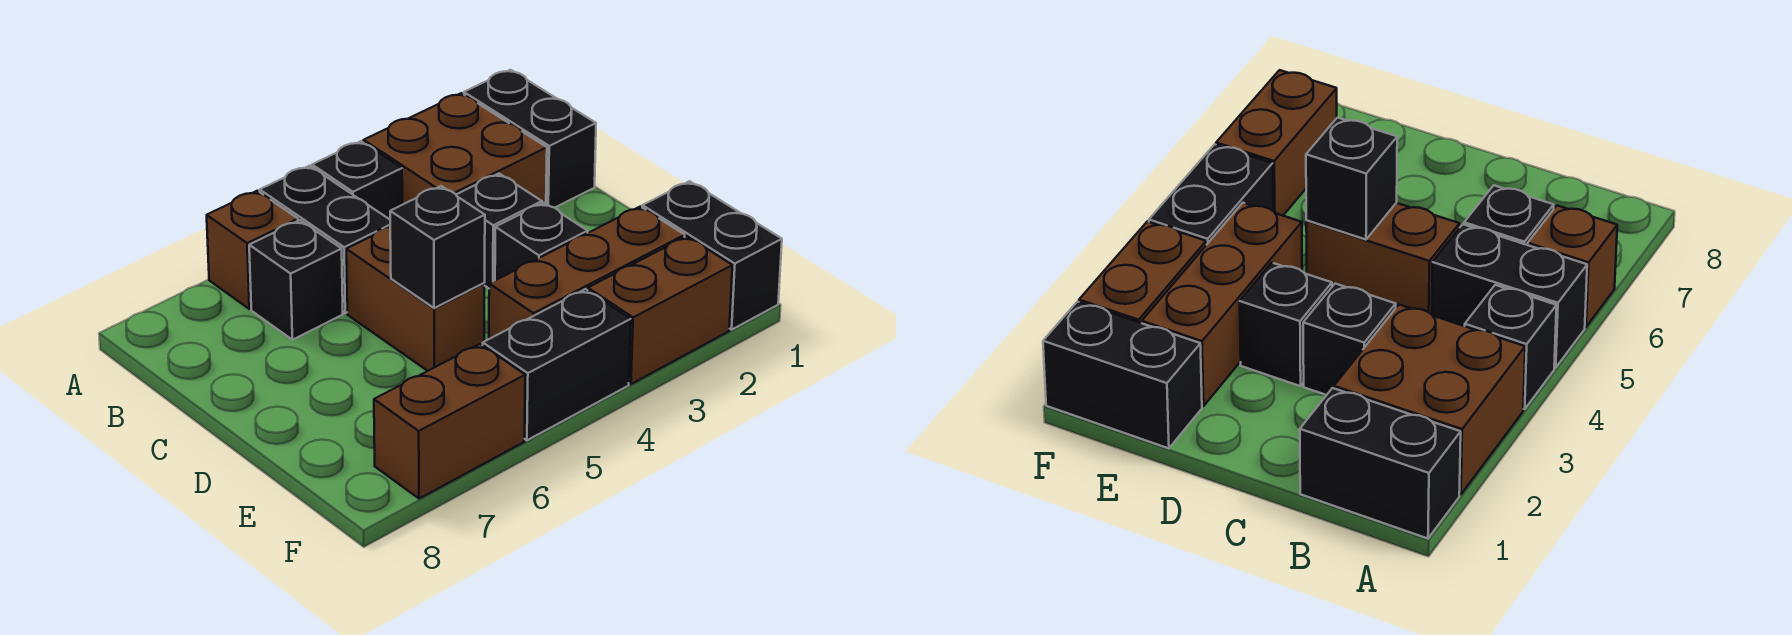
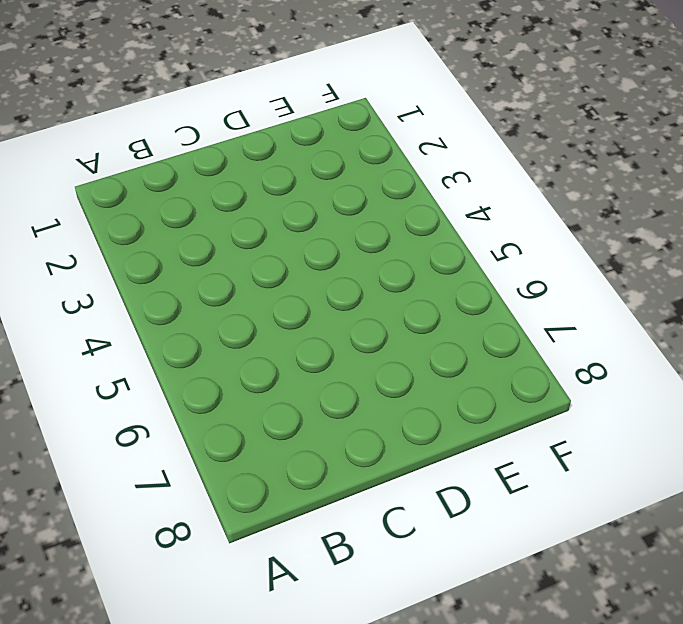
none -> black brick A1:B1 level 1
none -> brown brick A2:B3 level 1
none -> black brick A4 level 1

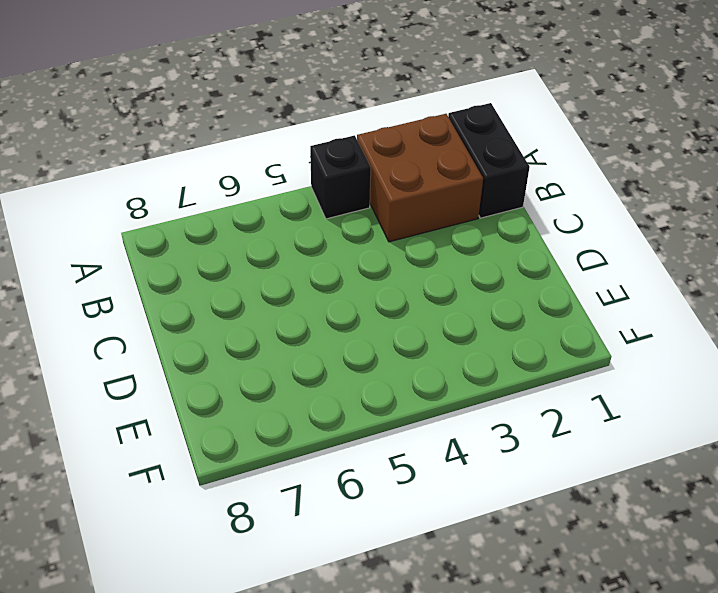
none -> black brick A5:B5 level 1
none -> brown brick A6 level 1
none -> black brick B6 level 1

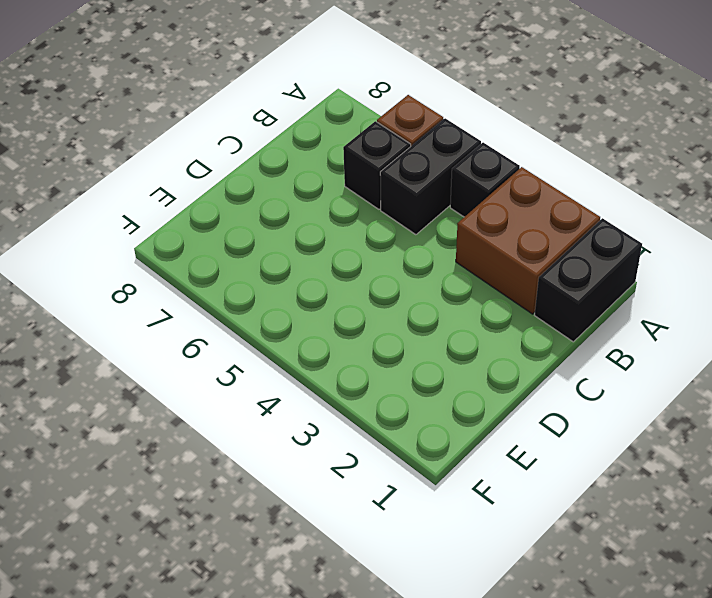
none -> black brick C3 level 1
none -> brown brick C5:D5 level 1
none -> black brick D3 level 1

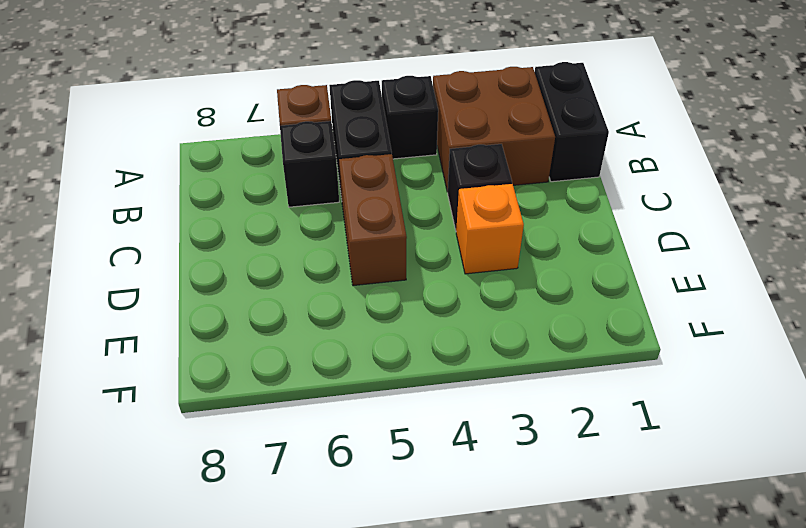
orange brick D3 level 1 -> black brick D3 level 1
none -> black brick E1:F1 level 1
none -> brown brick E2:E4 level 1
none -> brown brick F2:F3 level 1

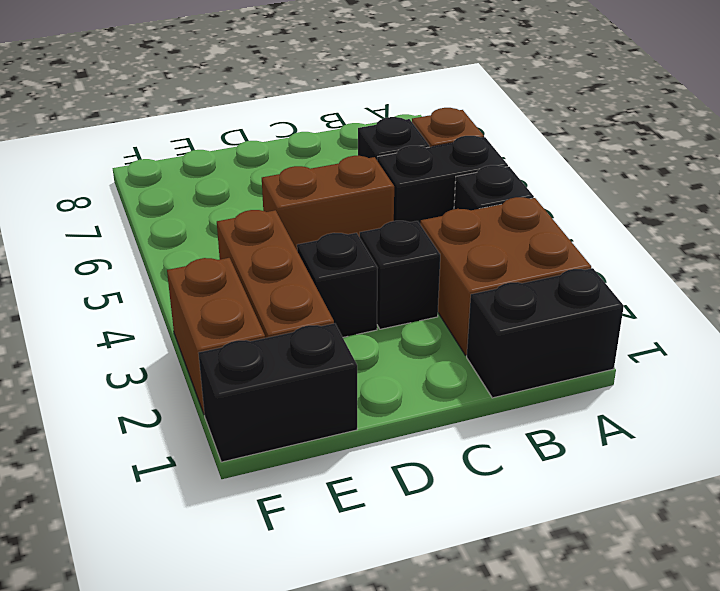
none -> black brick F4:F5 level 1
none -> brown brick F6:F7 level 1
none -> black brick D5 level 2

